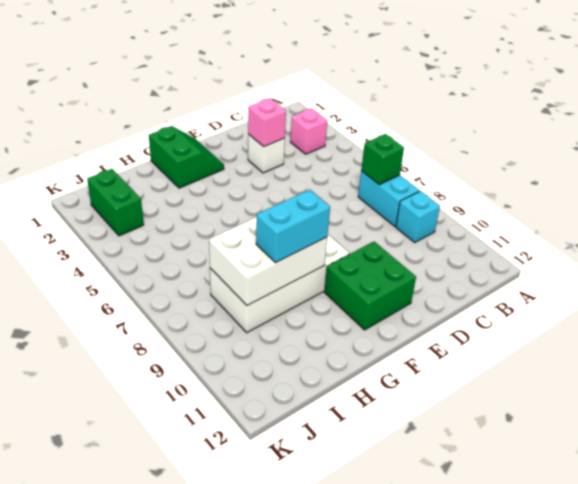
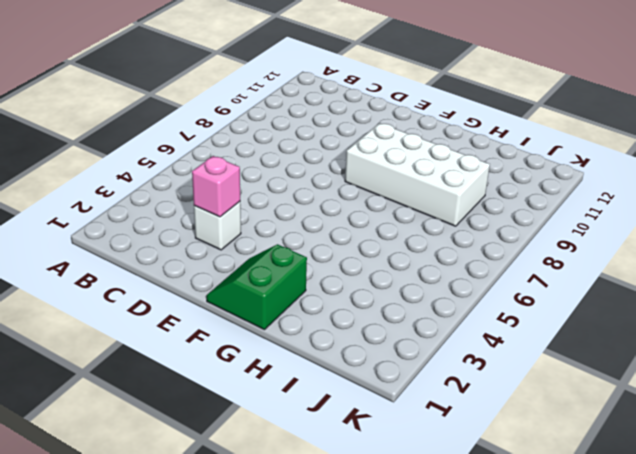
none -> pink brick B3 level 1
none -> cyan brick B7:B8 level 1
none -> cyan brick B9 level 1

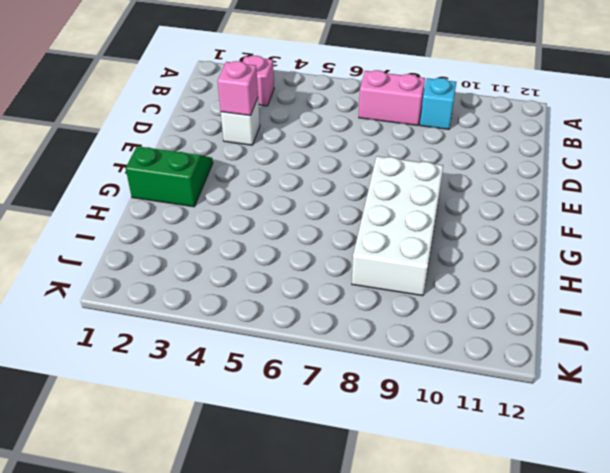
pink brick B7:B8 level 1 -> cyan brick B7:B8 level 1
none -> green brick E10:F11 level 1
none -> green brick J2:J3 level 1
none -> green brick B7 level 2

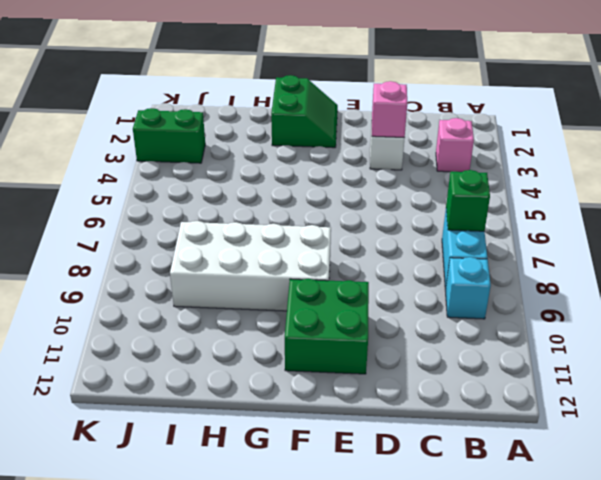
green brick J3:K3 level 1 -> green brick J2:J3 level 1
none -> white brick G8:I9 level 2
none -> cyan brick G9:H9 level 3

